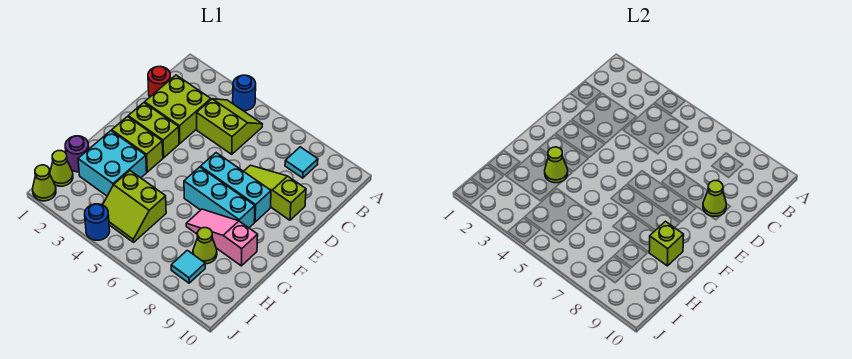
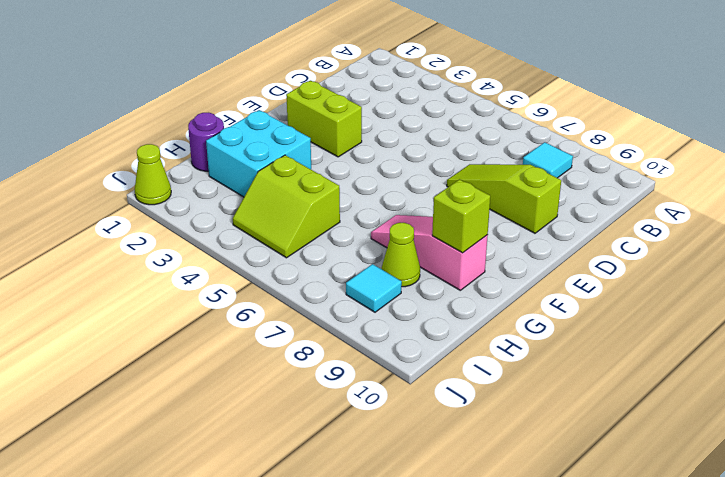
none -> blue round brick A4 level 1
none -> lime slope B4:C5 level 1 top C
none -> red round brick C1 level 1

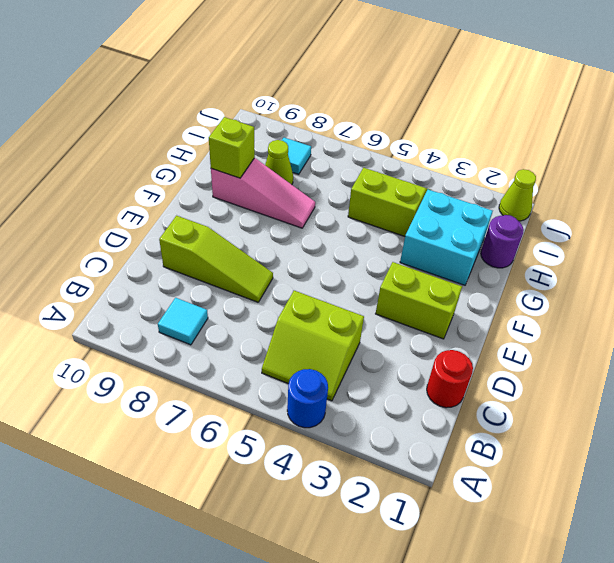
none -> lime brick C2:D3 level 1
none -> cyan brick E6:E8 level 1
none -> lime brick F2:F3 level 1

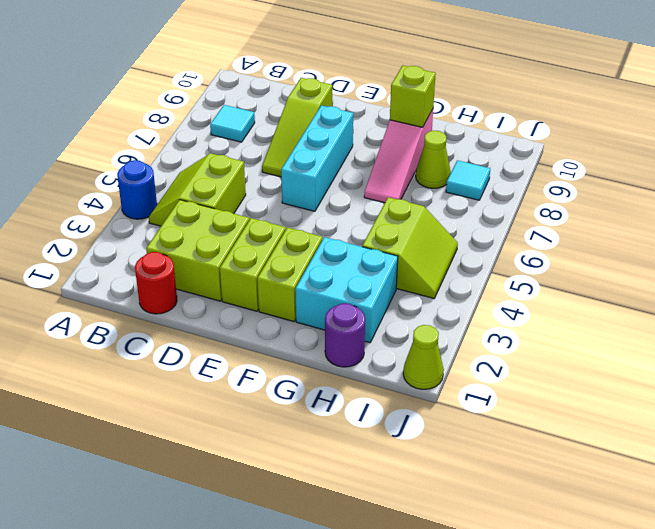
none -> cyan brick F6:F8 level 1
none -> lime cone I1 level 1
none -> blue round brick J4 level 1

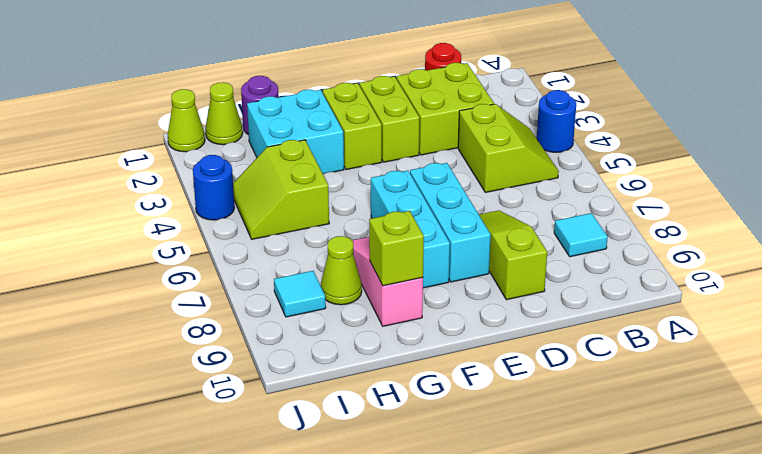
none -> lime cone D9 level 2
none -> lime cone G3 level 2

